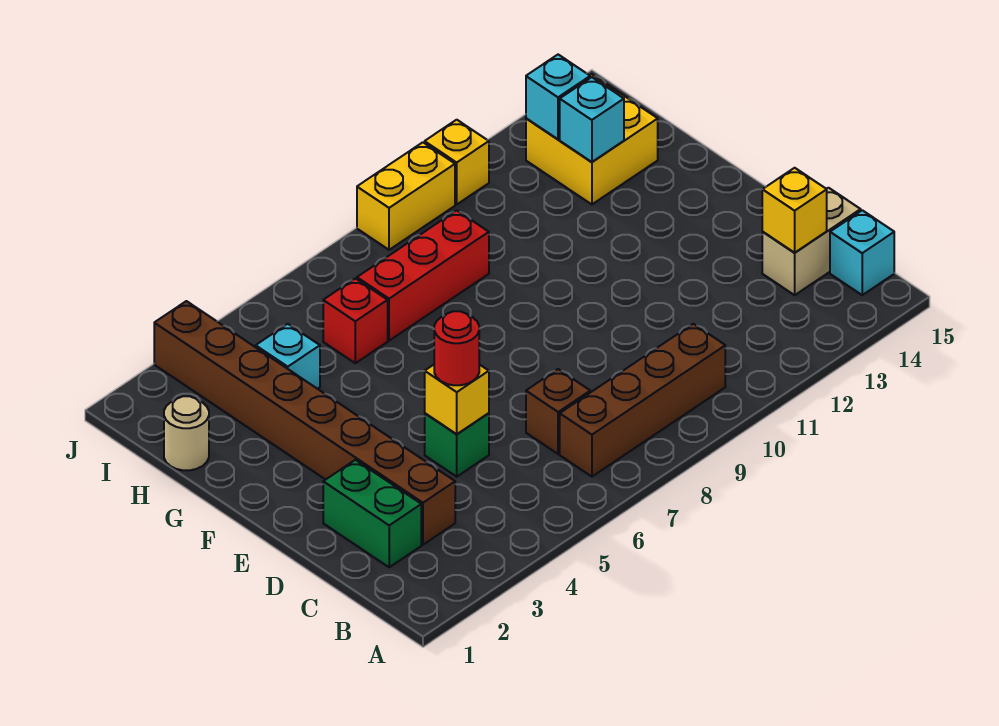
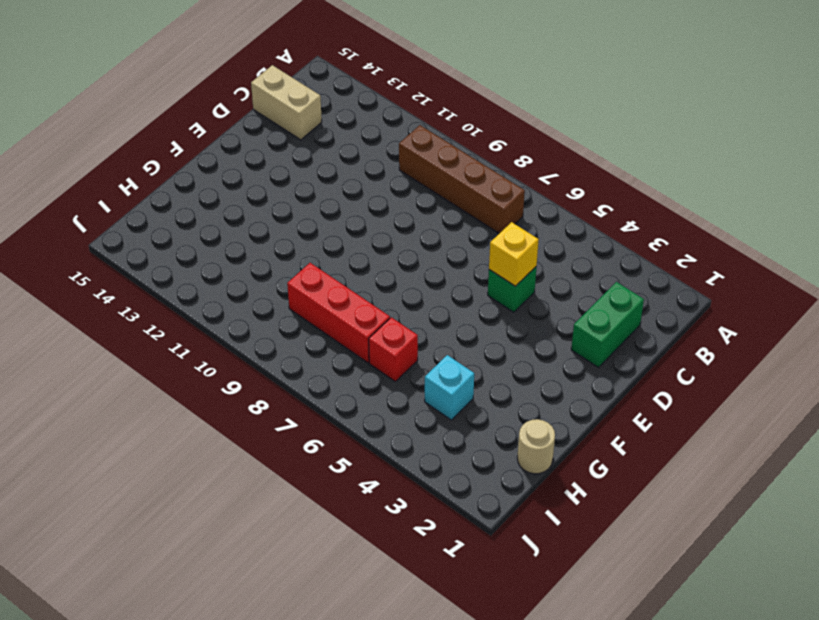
none -> cyan brick B15 level 1
none -> brown brick C3:J3 level 1
none -> brown brick C7 level 1

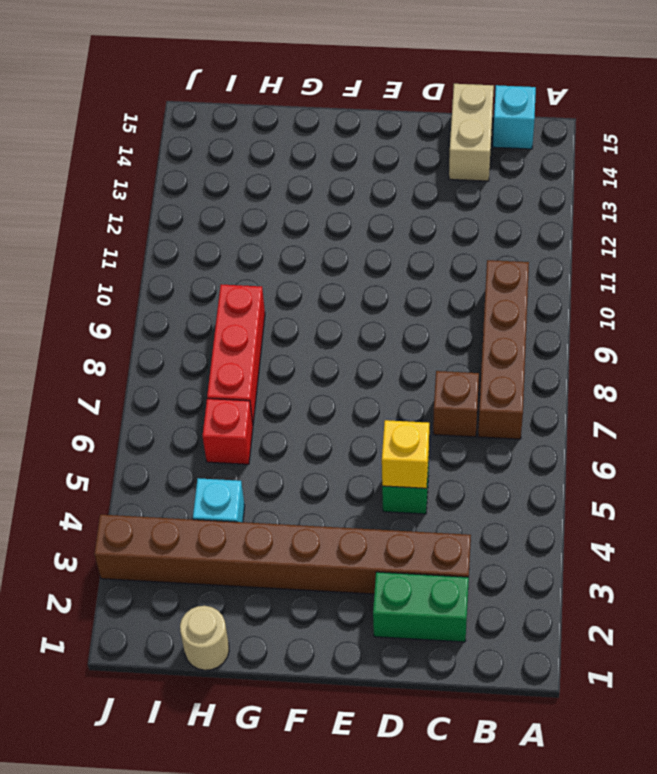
none -> yellow brick H13:I14 level 1
none -> yellow brick J9:J10 level 1
none -> yellow brick J11 level 1

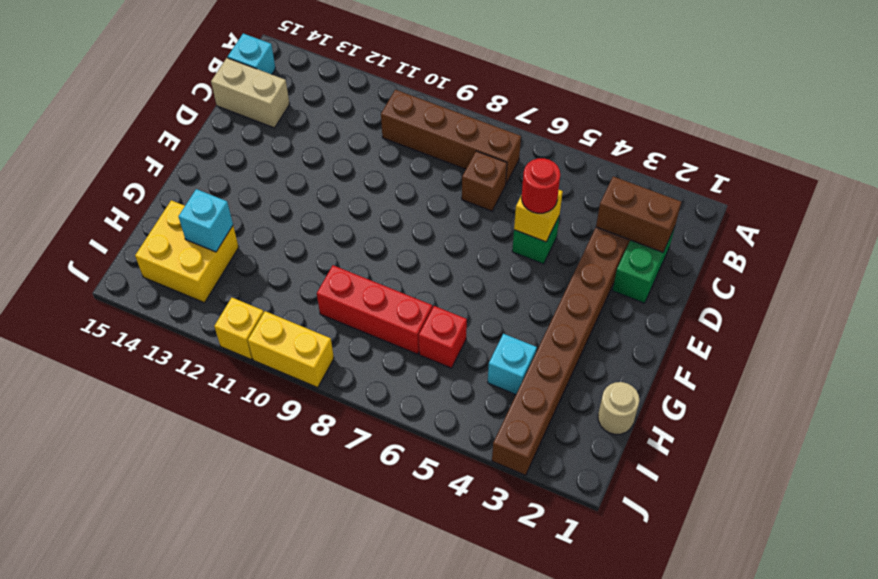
brown brick C2:C3 level 2 -> none
none -> yellow brick C14 level 2
none -> cyan brick I13 level 2

